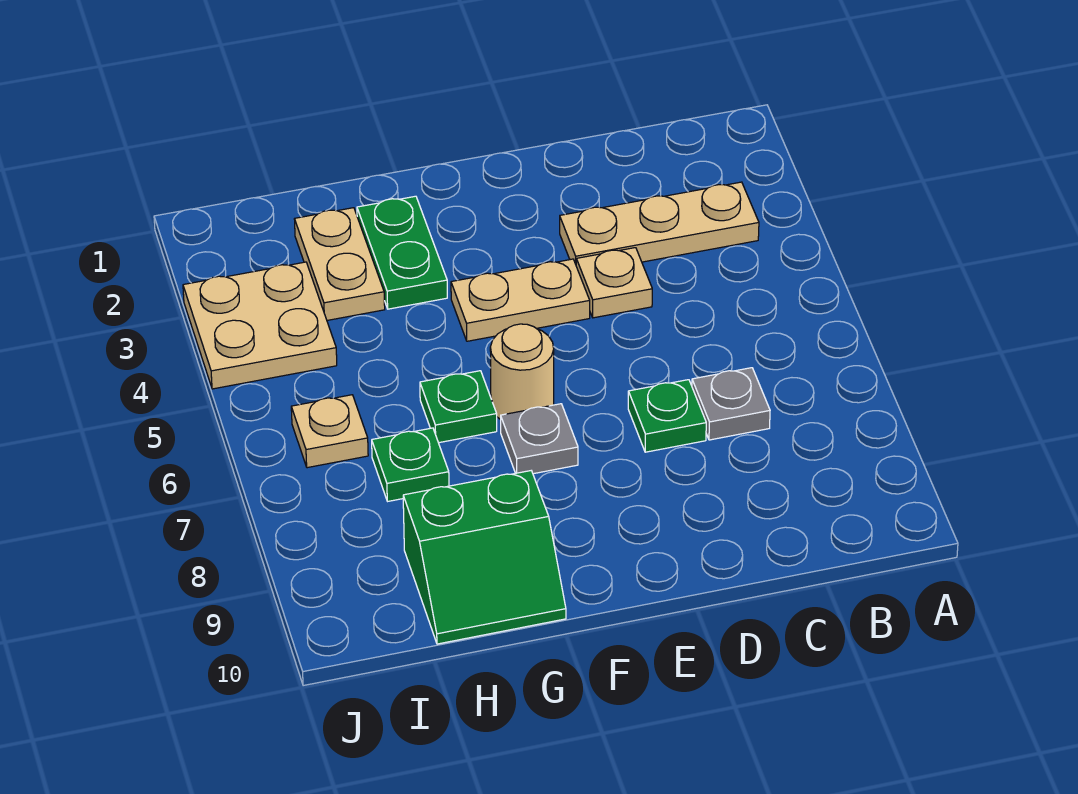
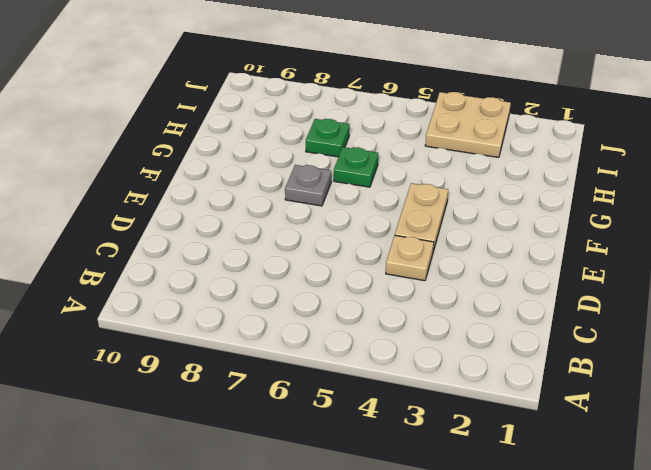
none -> tan plate B3:D3 level 1
none -> grey plate C7 level 1
none -> green plate D7 level 1

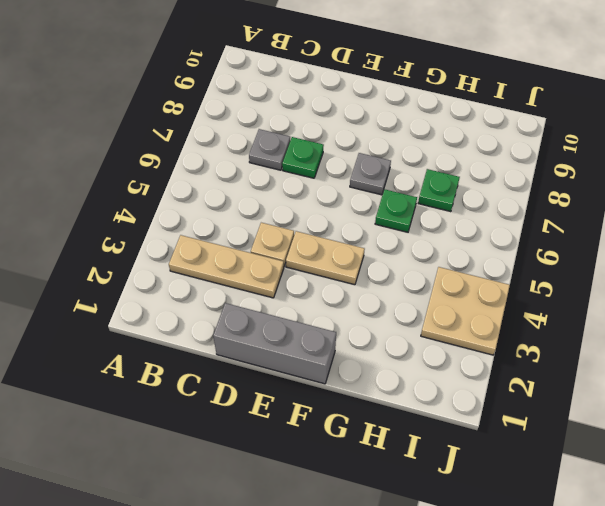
grey brick D1:F1 level 1 -> none
none -> tan round brick F6 level 1
none -> green plate G2:G3 level 1
none -> green slope G9:H10 level 1 top 9

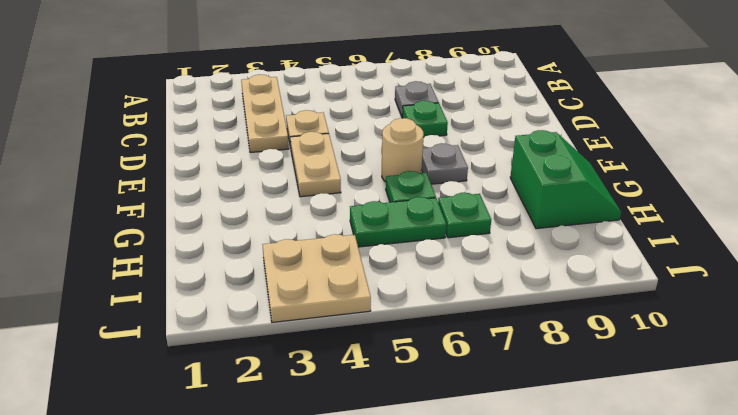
green plate H5:H6 level 1 -> green plate G2:G3 level 1
none -> tan plate H2:H3 level 1
none -> tan plate I6 level 1

